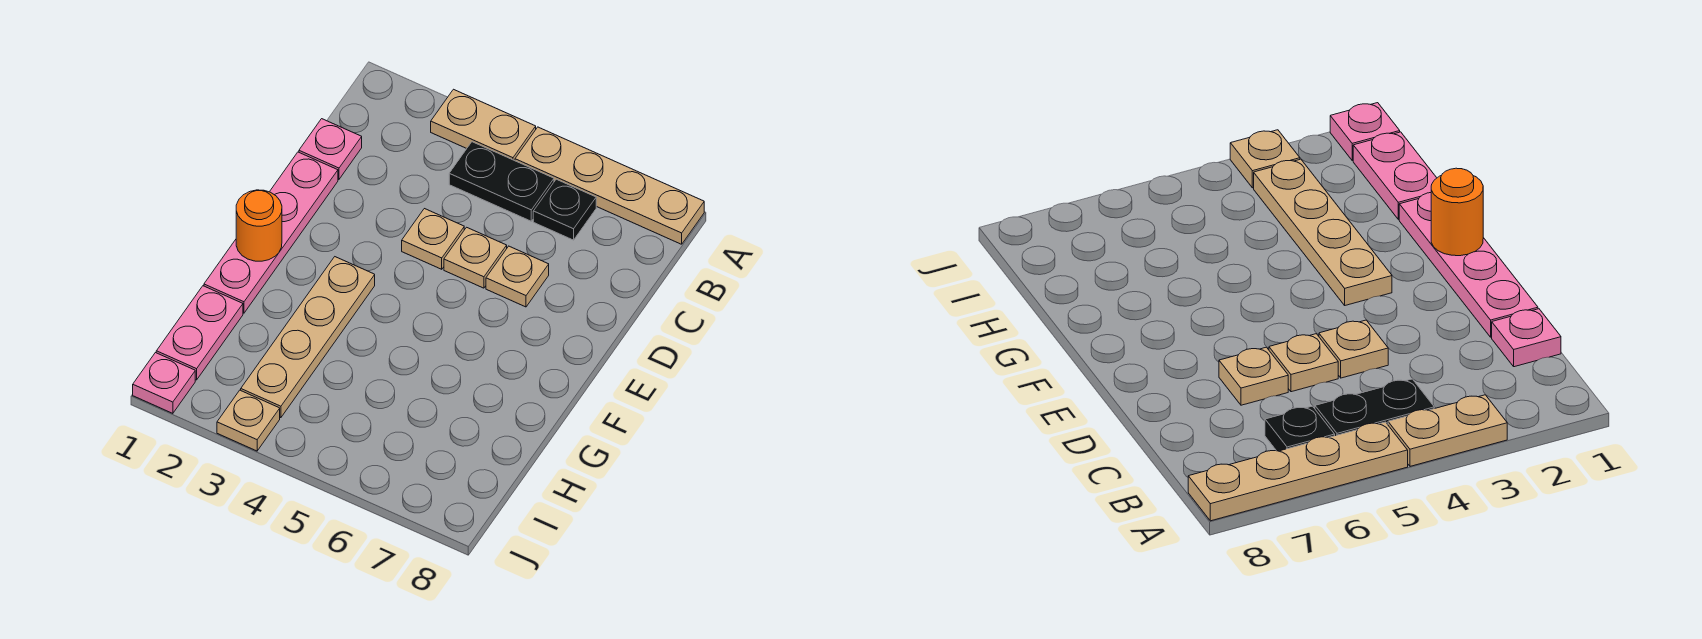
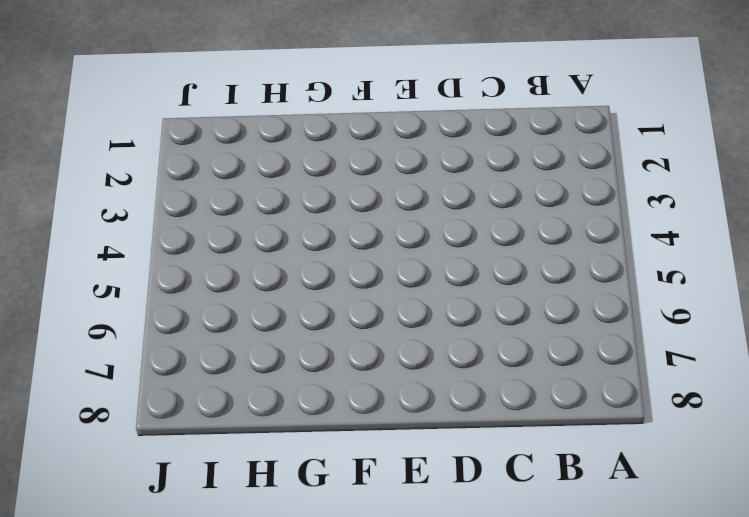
none -> tan plate A3:A4 level 1
none -> tan plate A5:A8 level 1
none -> black plate B4:B5 level 1

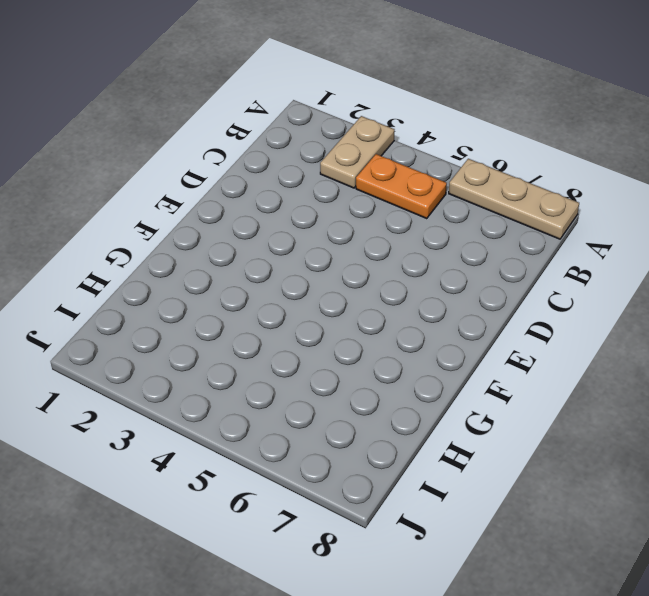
tan plate A3:B3 level 1 -> tan plate A3:A4 level 1
tan plate A6:A8 level 1 -> tan plate A5:A8 level 1
orange plate B4:B5 level 1 -> black plate B4:B5 level 1
none -> black plate B6 level 1
none -> pink plate C1 level 1
none -> pink plate D1:G1 level 1

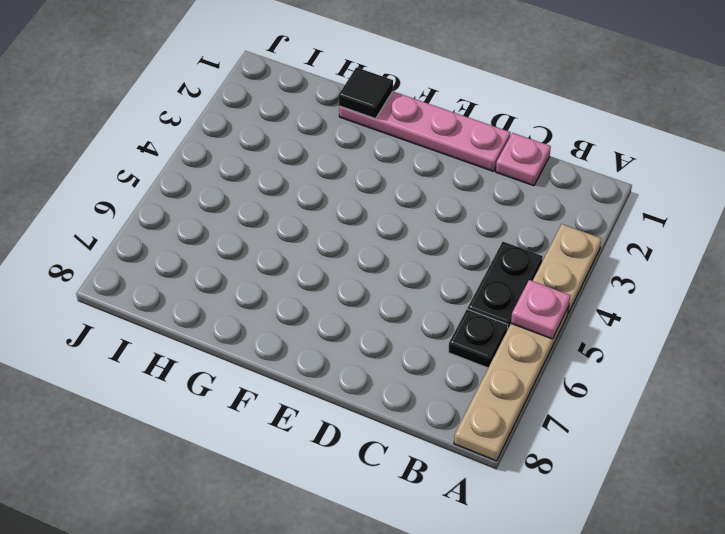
pink plate A5 level 2 -> pink plate J1 level 1
black tile G1 level 2 -> none
none -> tan plate D4 level 1
none -> tan plate D5 level 1
none -> tan plate D6 level 1

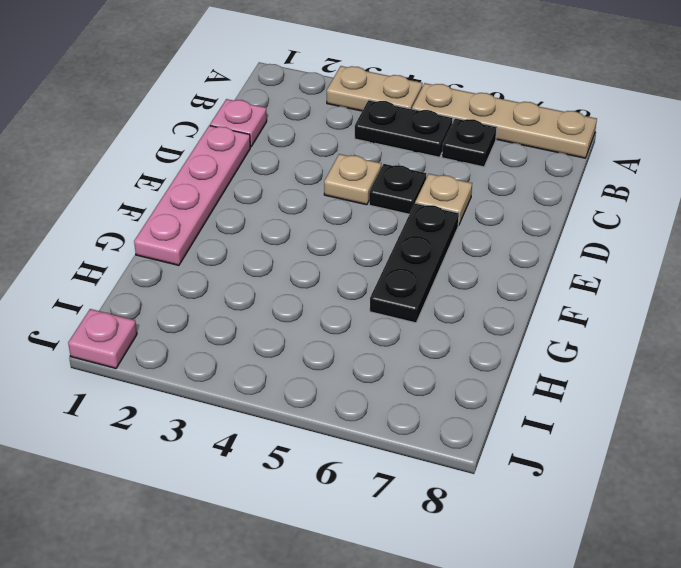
black plate D5 level 1 -> tan plate D5 level 1
black plate E6:G6 level 1 -> none
none -> tan plate F3:I3 level 1
none -> pink plate H1:I1 level 1
none -> tan plate J3 level 1

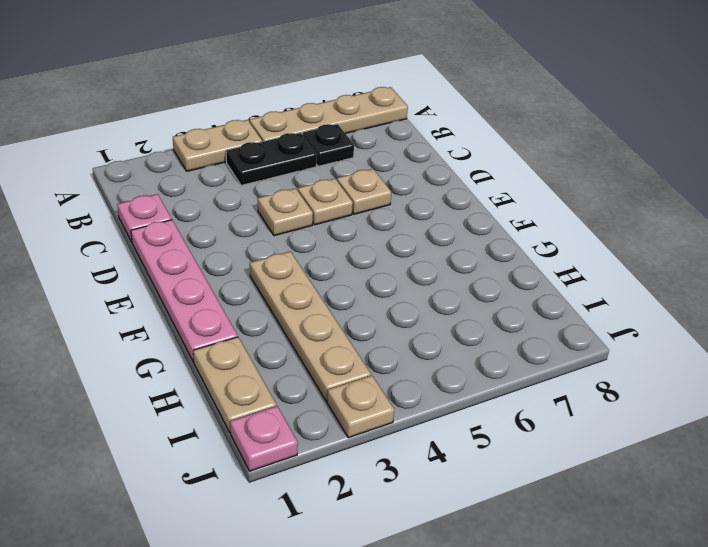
tan plate H1:I1 level 1 -> pink plate H1:I1 level 1
none -> orange round brick F1 level 2

